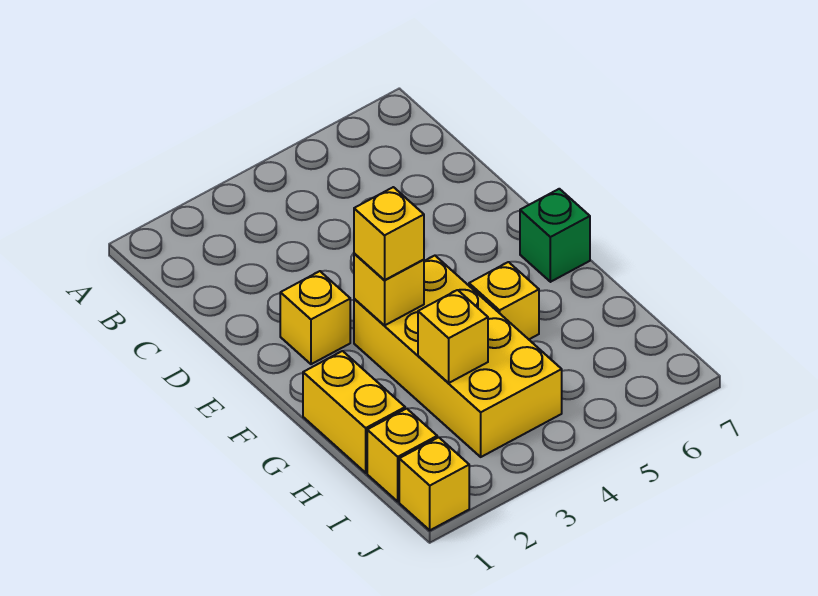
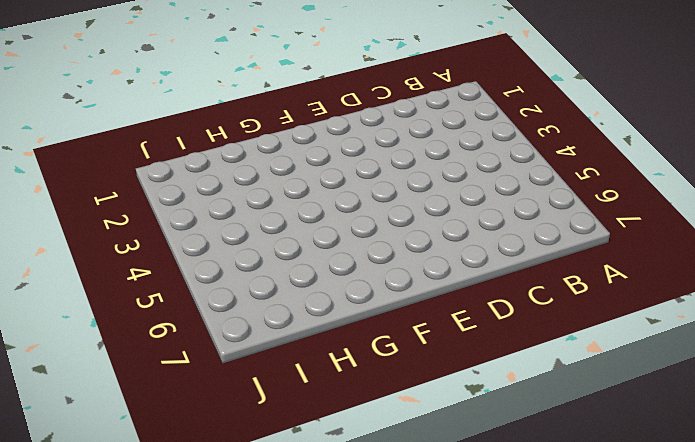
none -> yellow brick E2 level 1
none -> yellow brick F3:I4 level 1

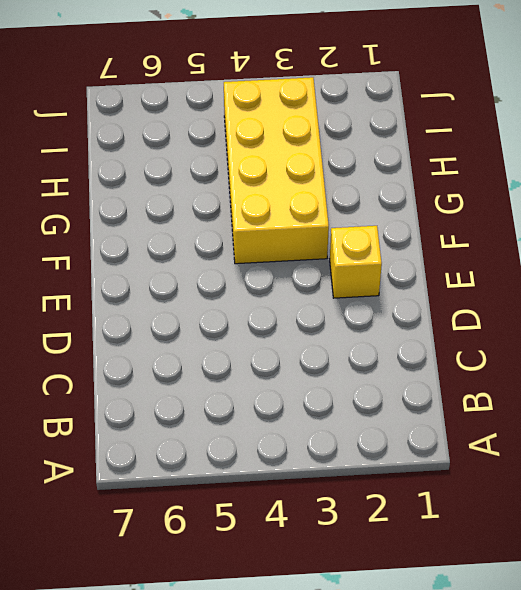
none -> green brick F7 level 1
none -> yellow brick G1:H1 level 1

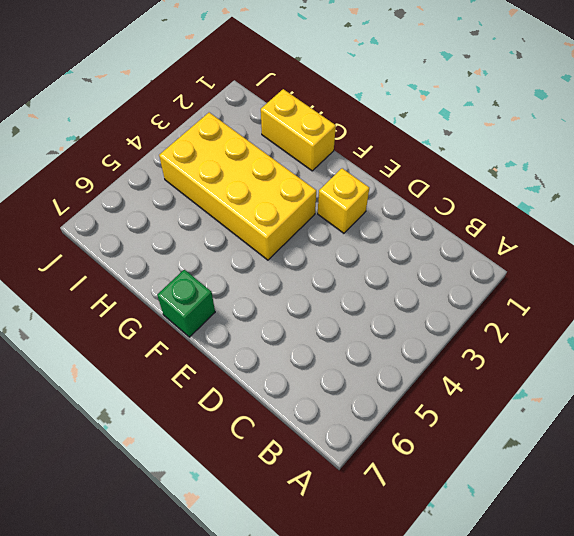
none -> yellow brick G5 level 1
none -> yellow brick I1 level 1

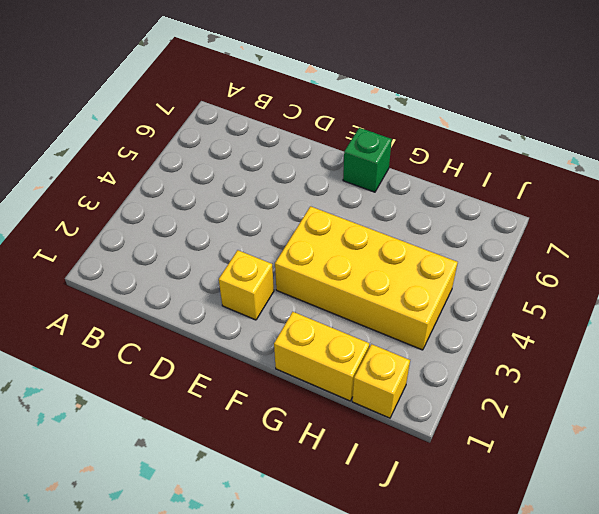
none -> yellow brick G5 level 1
none -> yellow brick J1 level 1

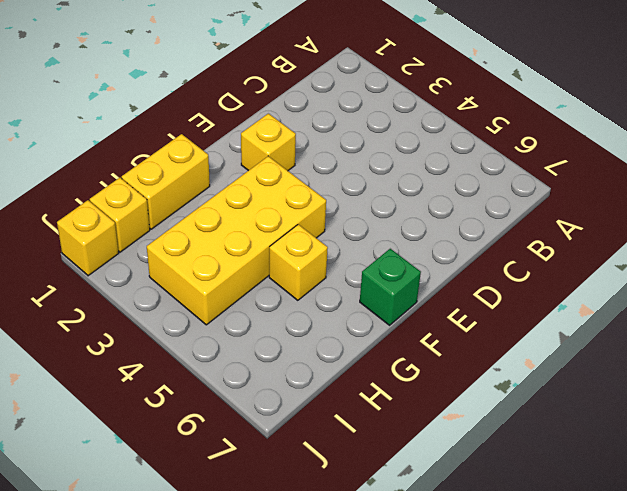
none -> yellow brick F3 level 2
none -> yellow brick H3 level 2

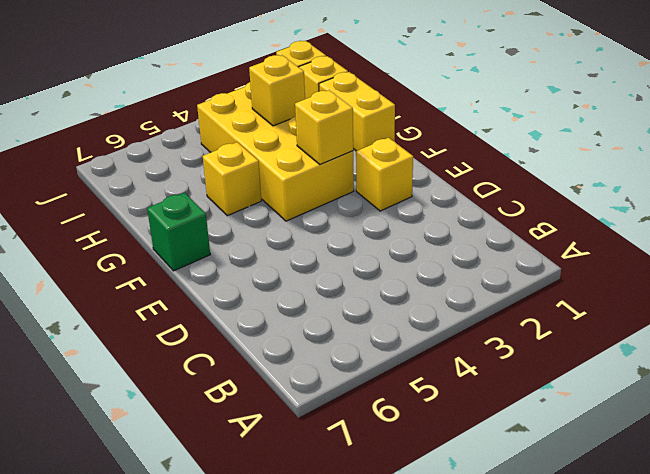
none -> yellow brick F3 level 3

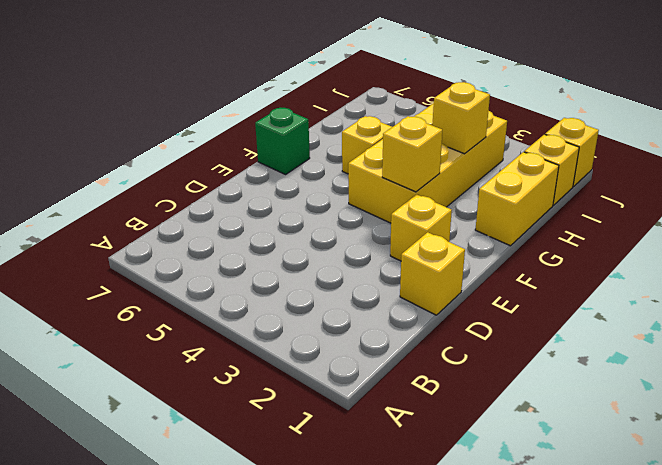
yellow brick D1 level 1 -> yellow brick F3 level 3

